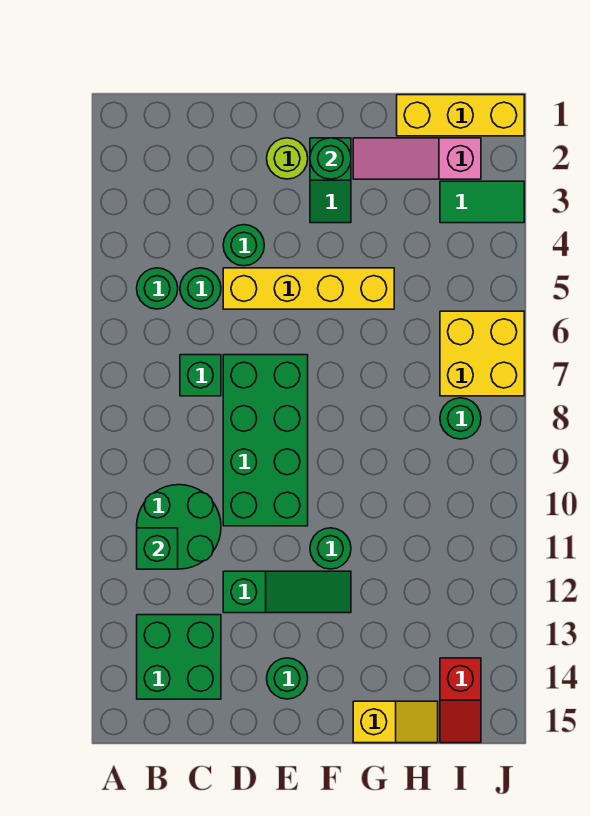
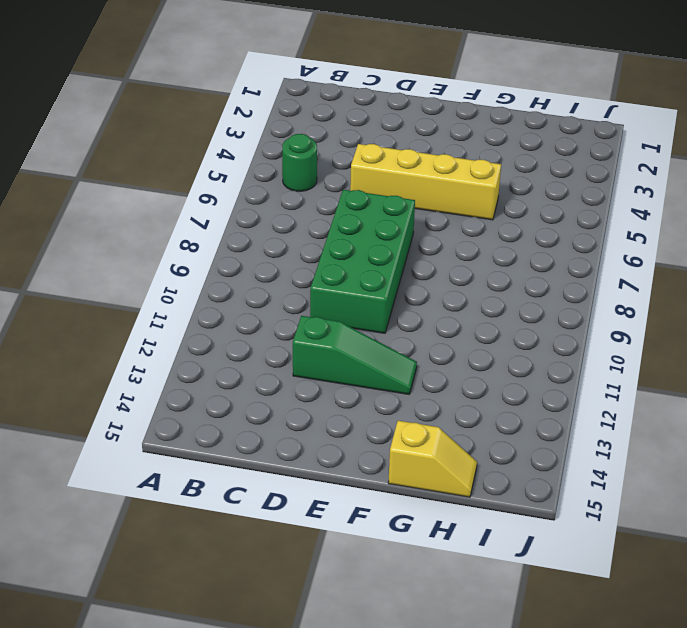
none -> green round brick B10:C11 level 1
none -> green brick B13:C14 level 1
none -> green round brick C5 level 1

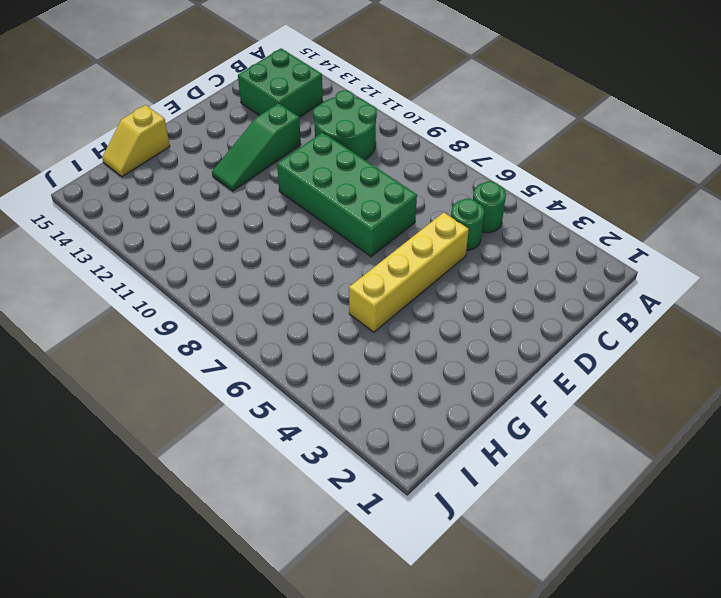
none -> green brick C7 level 1
none -> green round brick D4 level 1
none -> lime round brick E2 level 1

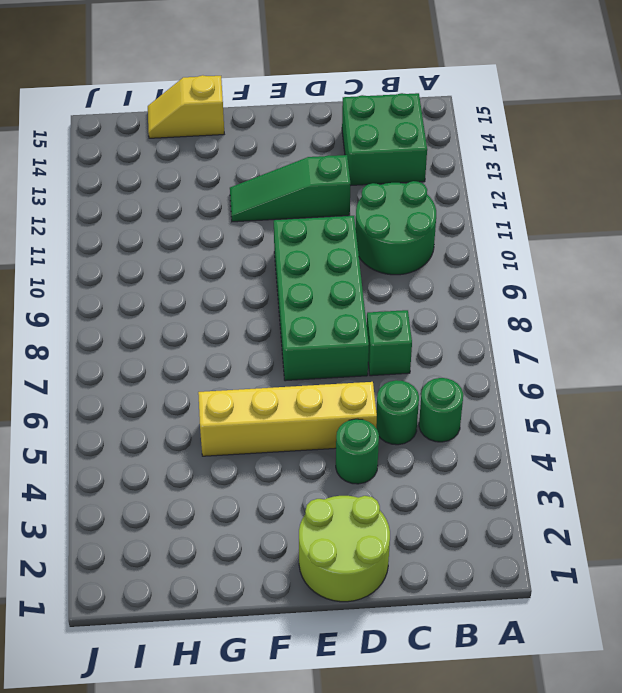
lime round brick D1:E2 level 1 -> lime round brick E2 level 1
none -> green round brick E14 level 1
none -> green slope F2:F3 level 1 top 2
none -> green round brick F11 level 1

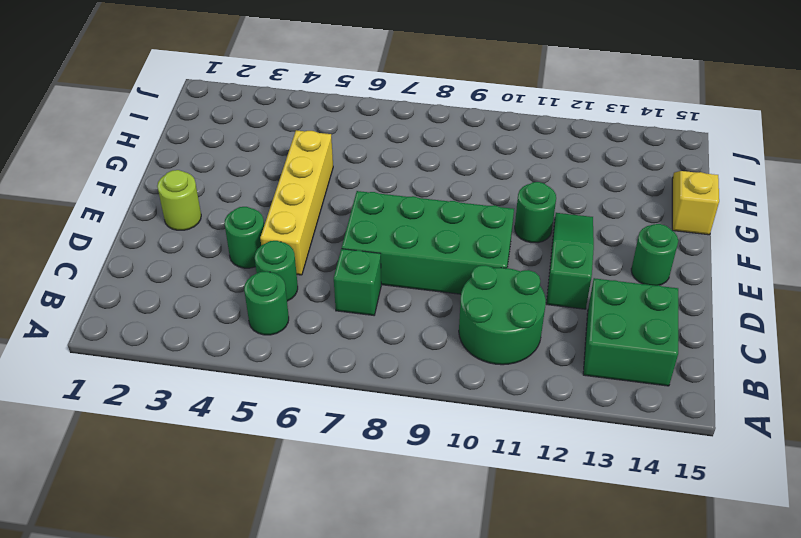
none -> green slope F2:F3 level 1 top 2
none -> pink slope G2:I2 level 1 top I
none -> yellow brick H1:J1 level 1

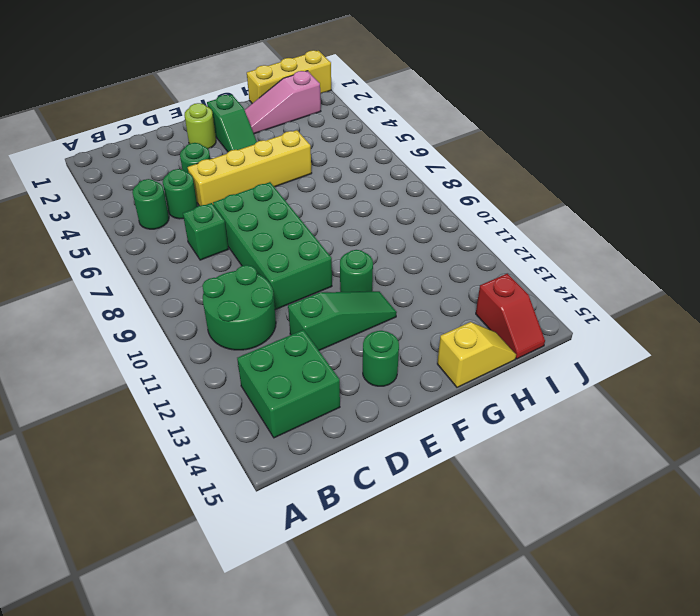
none -> green tile I3:J3 level 1
none -> yellow brick I6:J7 level 1
none -> green round brick I8 level 1

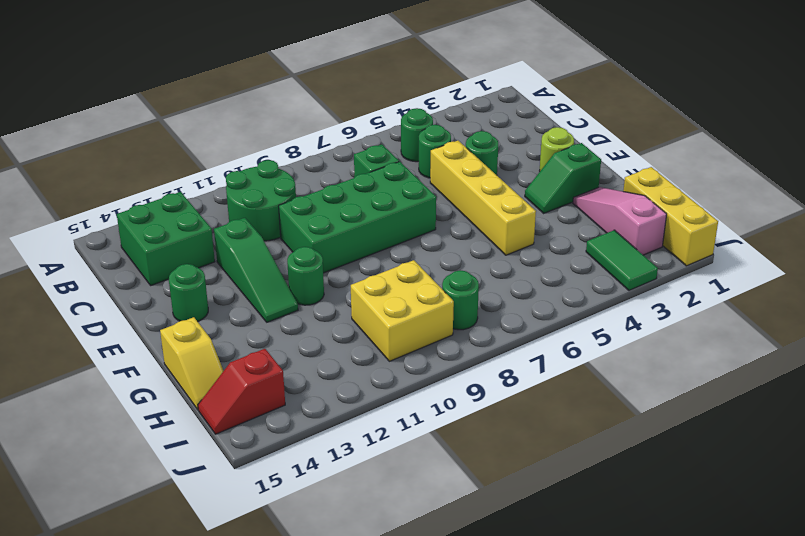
yellow brick H9:I10 level 1 -> yellow brick I6:J7 level 1
none -> green brick B11 level 2
none -> green round brick F2 level 2

